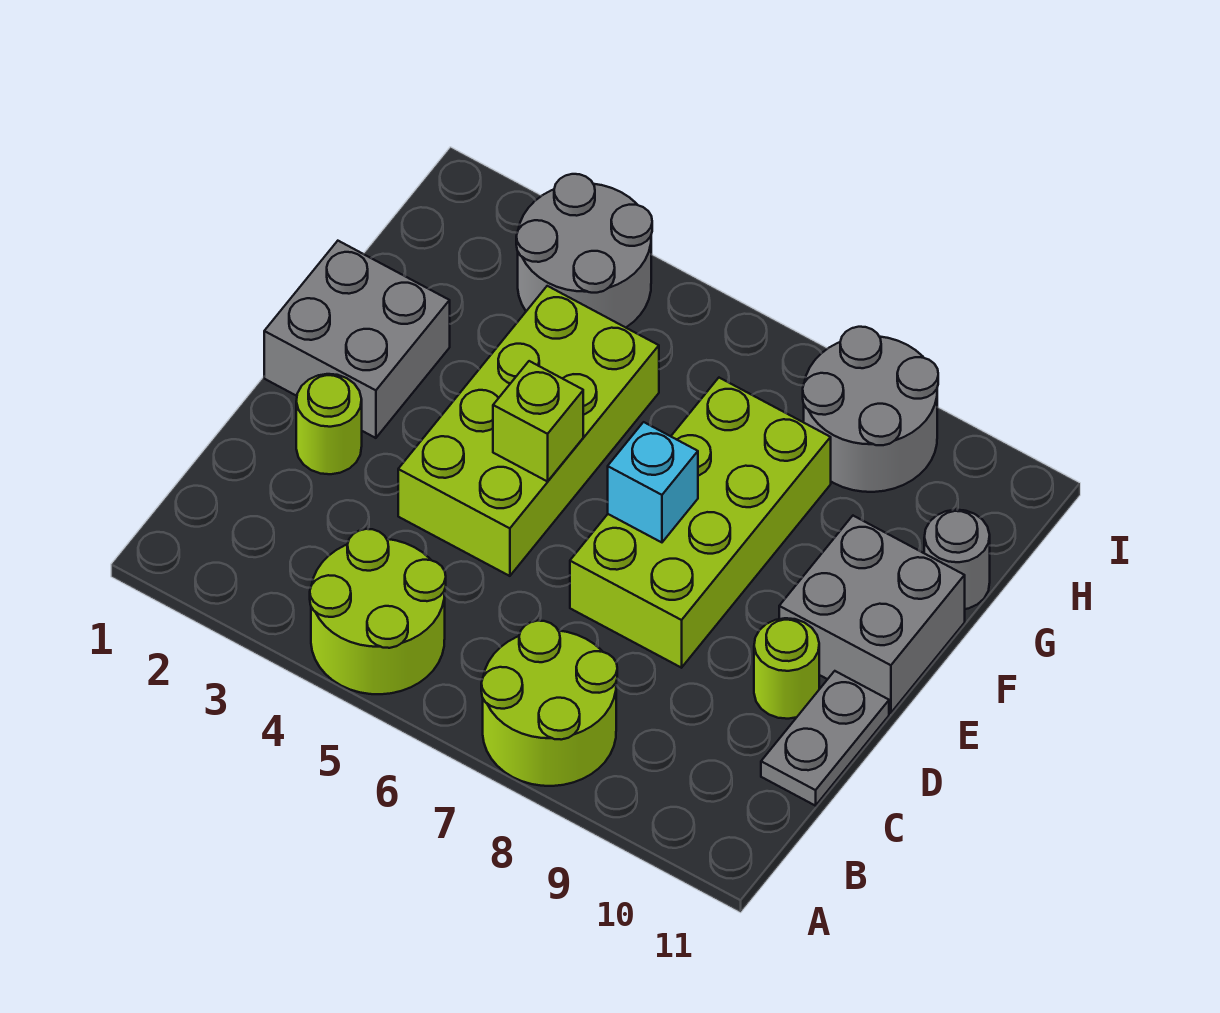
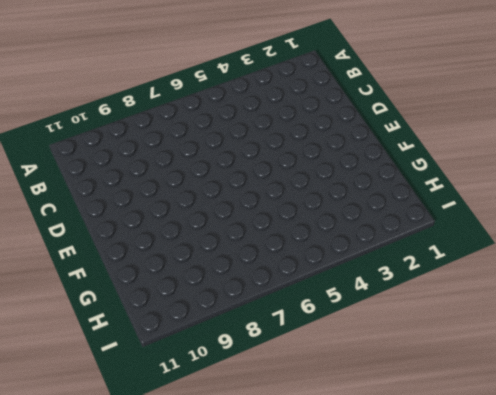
none -> lime round brick A4:B5 level 1
none -> lime round brick A7:B8 level 1
none -> grey plate C11:D11 level 1

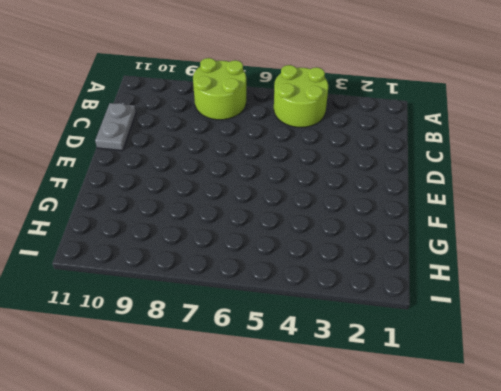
none -> lime round brick D2 level 1
none -> lime brick D4:G5 level 1
none -> lime brick D7:G8 level 1

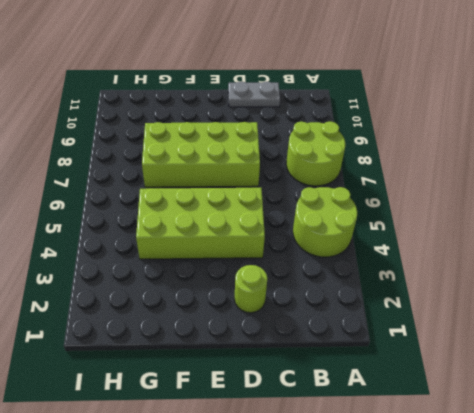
none -> lime round brick D10 level 1
none -> grey brick E1:F2 level 1
none -> grey brick E10:F11 level 1

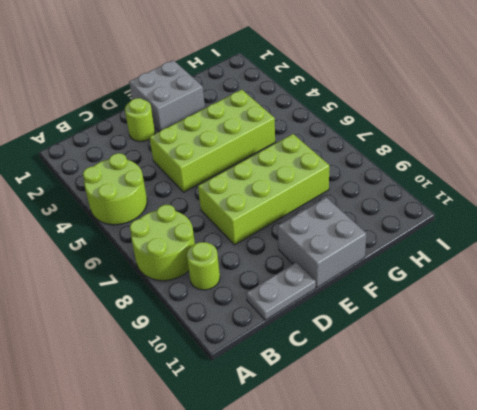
lime round brick B9 level 1 -> lime round brick D10 level 1
none -> grey round brick G11 level 1
none -> grey round brick H3:I4 level 1
none -> grey round brick H8:I9 level 1

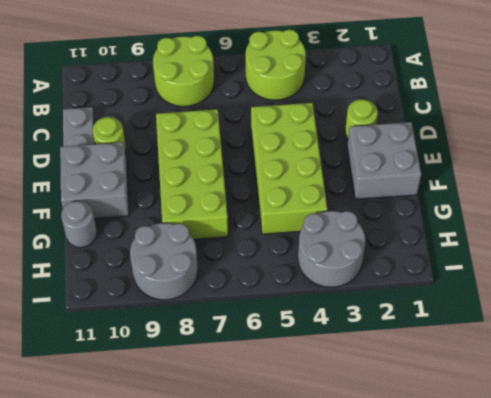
none -> lime brick E5 level 2
none -> cyan brick E7 level 2

